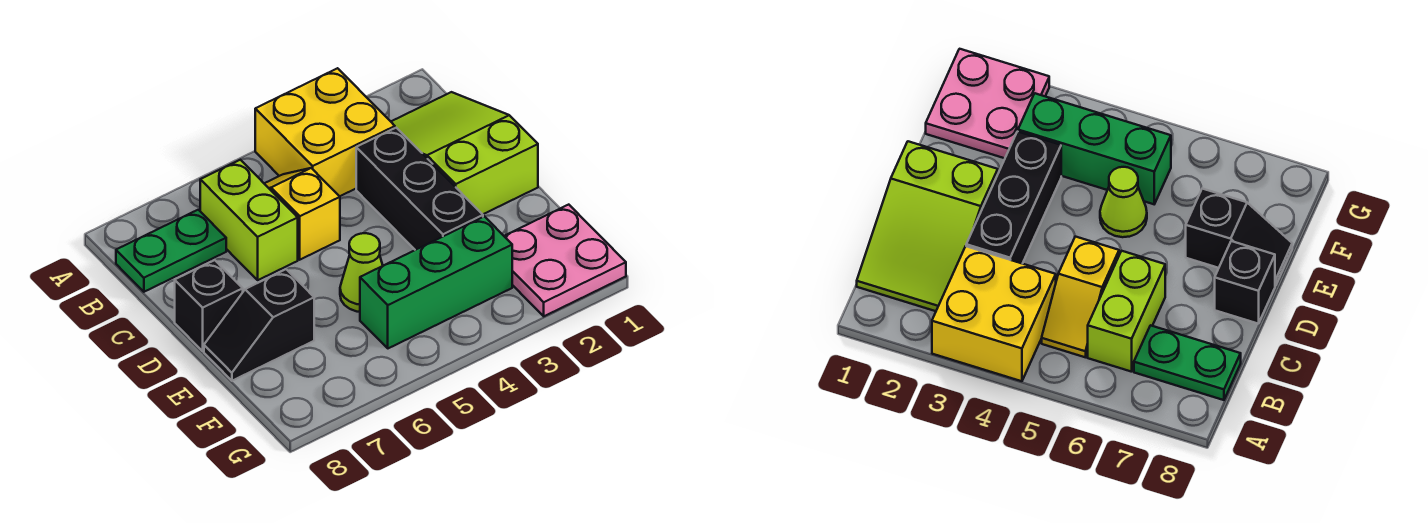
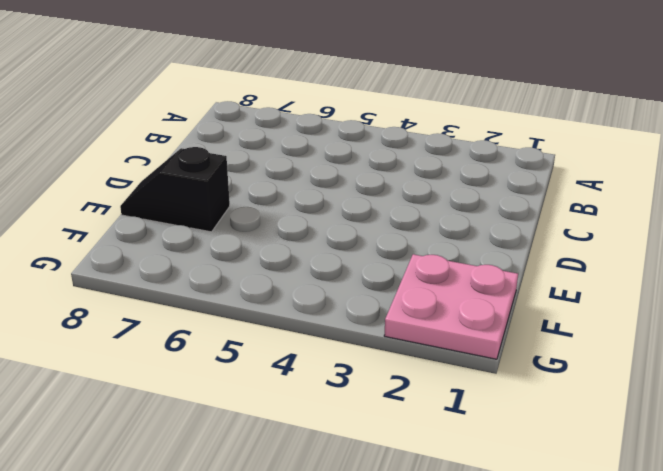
none -> yellow brick A3:B4 level 1
none -> lime slope B1:D2 level 1 top D

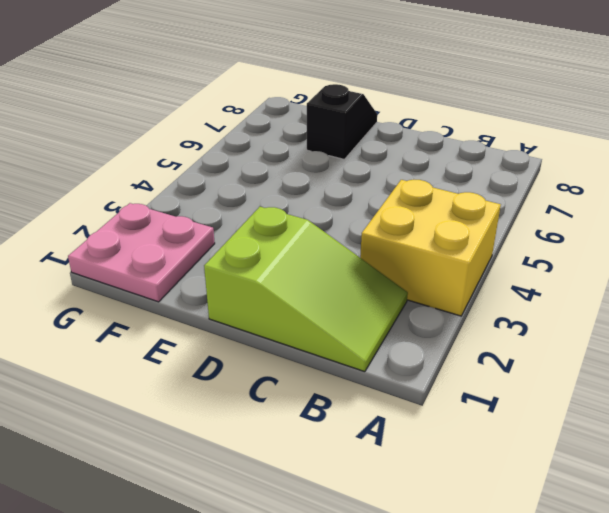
none -> yellow slope B5:C5 level 1 top C
none -> lime brick B6:C6 level 1

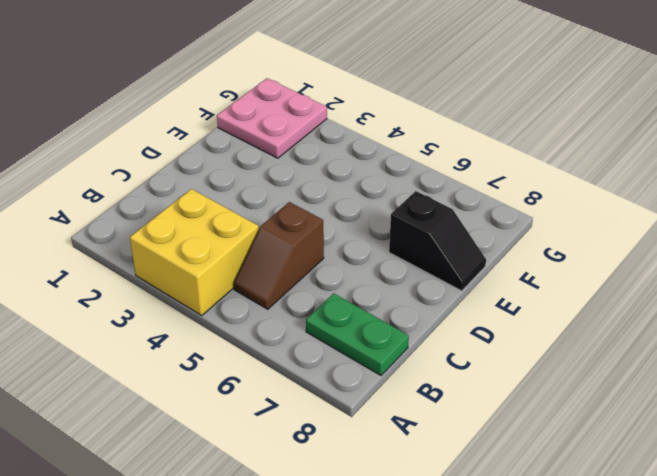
brown slope B5:C5 level 1 top C -> yellow slope B5:C5 level 1 top C
none -> lime slope B1:D2 level 1 top D
none -> lime brick B6:C6 level 1

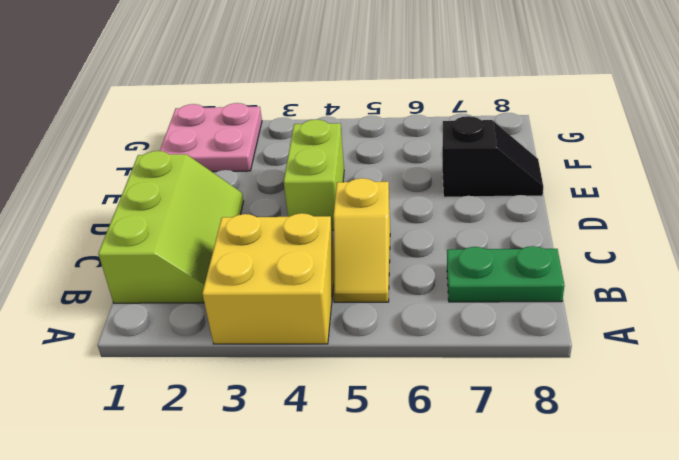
lime slope B1:D2 level 1 top 1 -> lime slope B1:D2 level 1 top D
lime brick D4:E4 level 1 -> lime brick B6:C6 level 1
none -> black brick C3:E3 level 1
none -> black brick D8 level 1

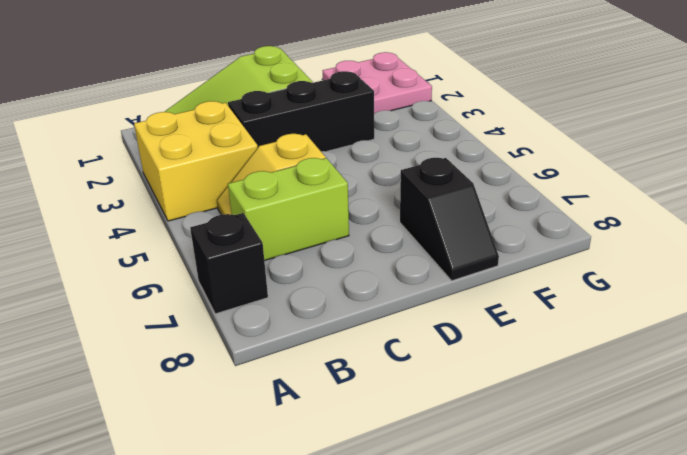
black brick A7 level 1 -> black brick D8 level 1
none -> green plate B7:B8 level 1
none -> lime cone E5 level 1

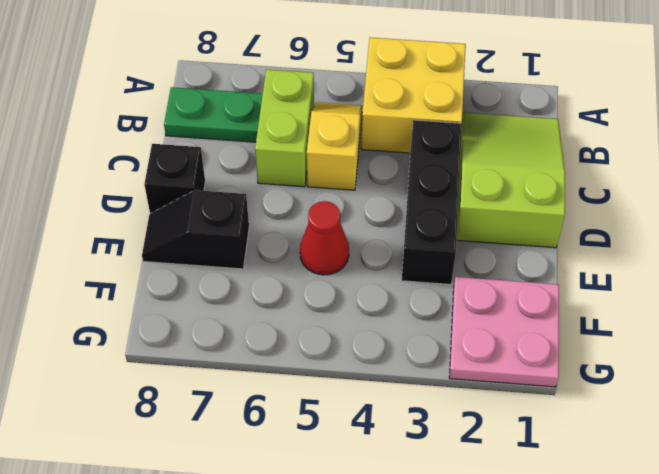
red cone E5 level 1 -> lime cone E5 level 1
none -> green brick F3:F5 level 1

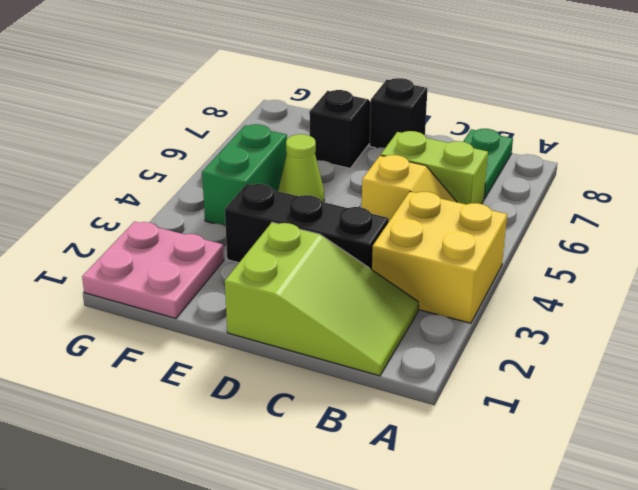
green brick F4:F5 level 1 -> green brick F3:F5 level 1

